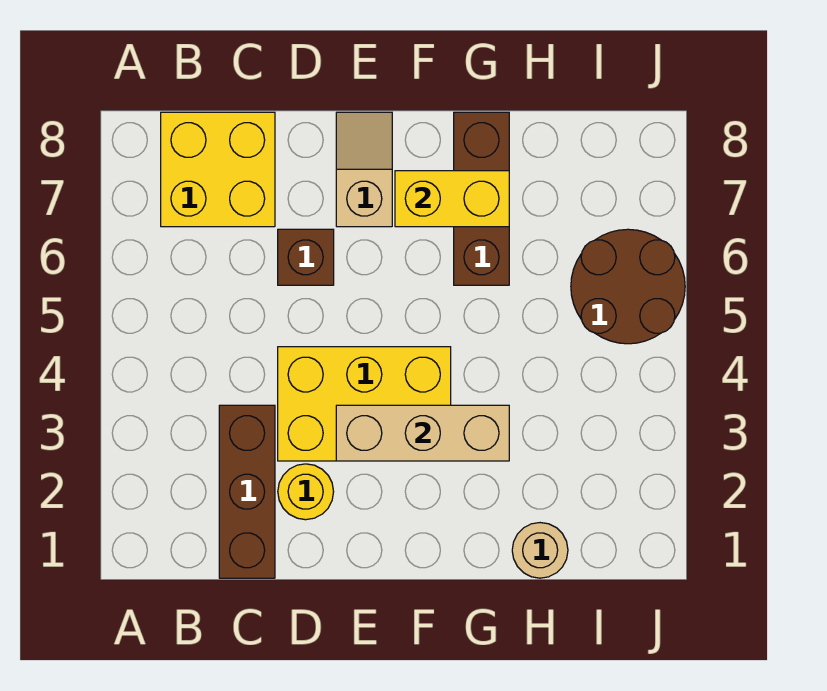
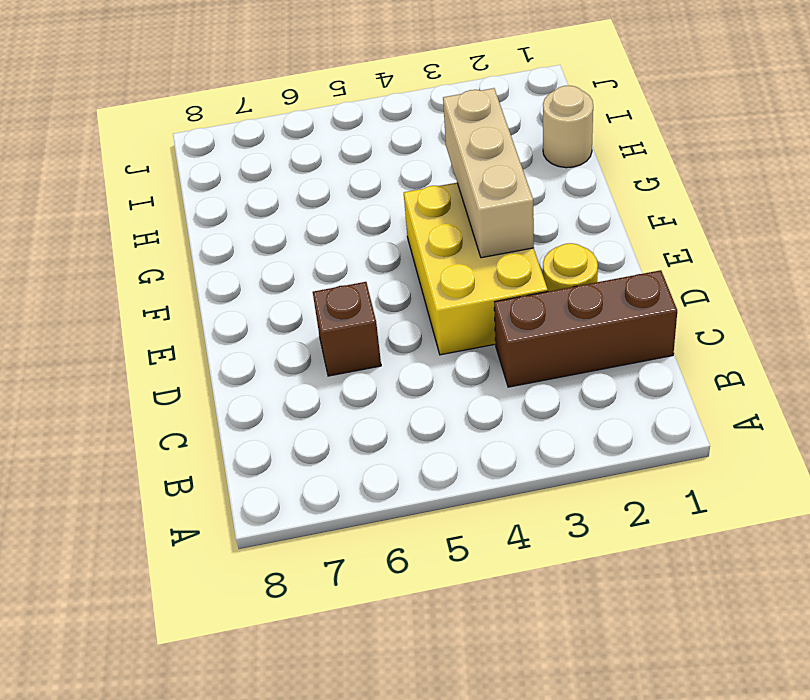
none -> yellow brick B7:C8 level 1
none -> tan slope E7:E8 level 1 top 7

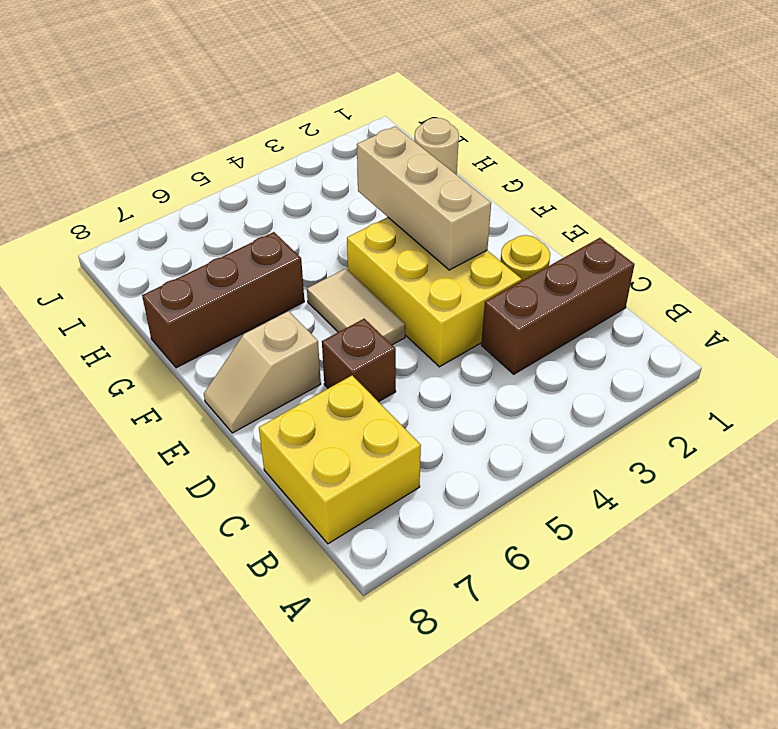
tan tile E5:F5 level 1 -> none
none -> brown round brick I5:J6 level 1
none -> yellow brick F7:G7 level 2

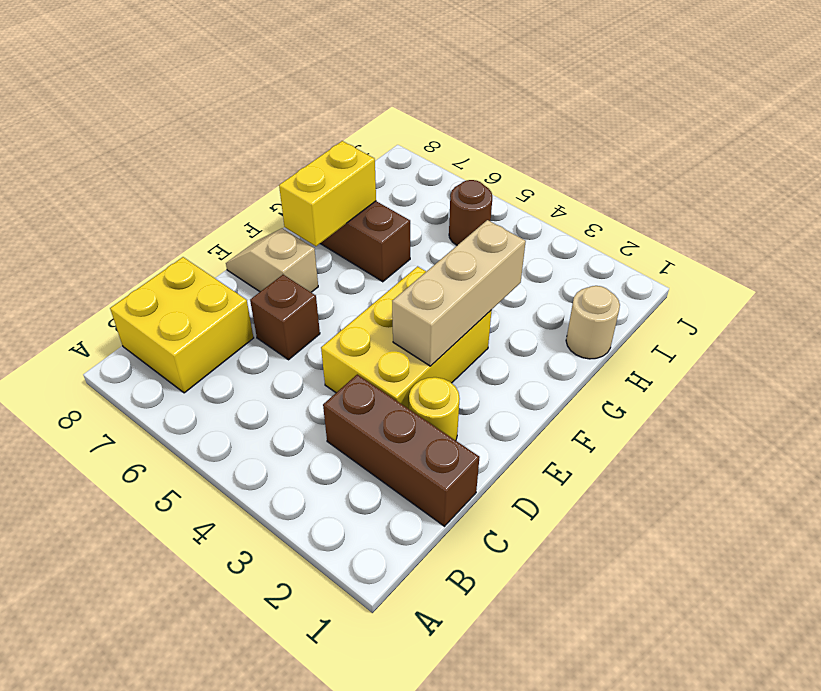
brown round brick I5 level 1 -> brown round brick I5:J6 level 1

